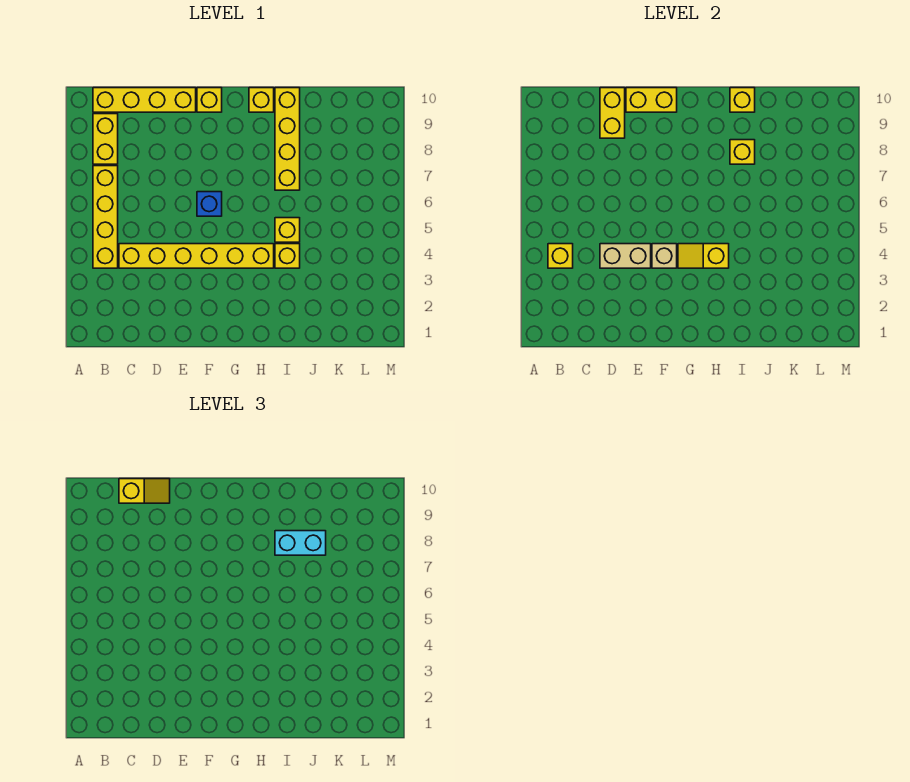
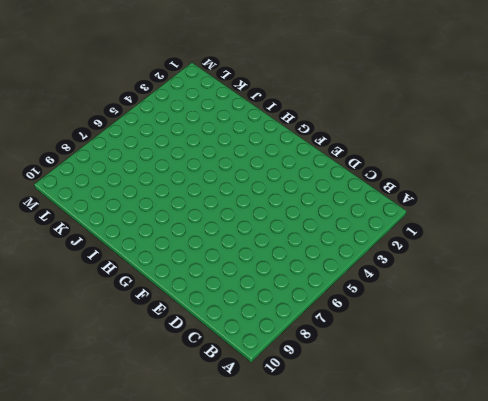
none -> yellow brick B4:B7 level 1
none -> yellow brick B8:B9 level 1
none -> yellow brick B10:E10 level 1

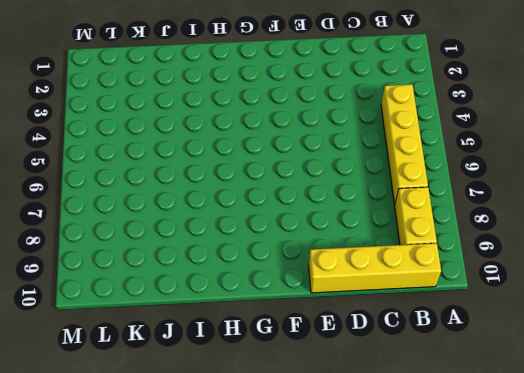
none -> yellow brick C4:H4 level 1
none -> blue brick F6 level 1
none -> yellow brick F10 level 1

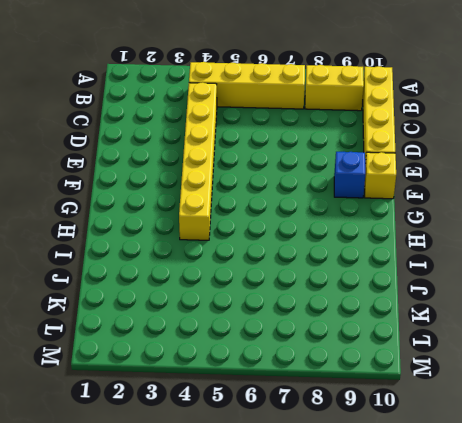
blue brick F9 level 1 -> blue brick F6 level 1
none -> yellow brick H10 level 1
none -> yellow brick I4 level 1
none -> yellow brick I5 level 1

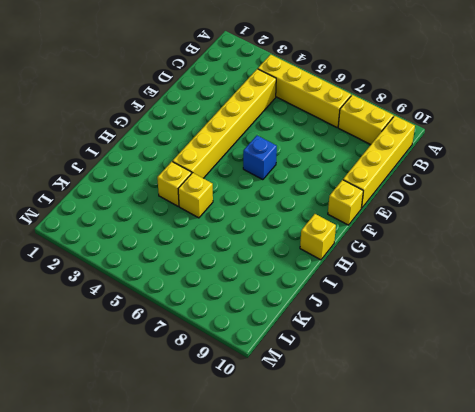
none -> yellow brick I7:I10 level 1
none -> yellow brick B4 level 2
none -> tan brick D4:E4 level 2

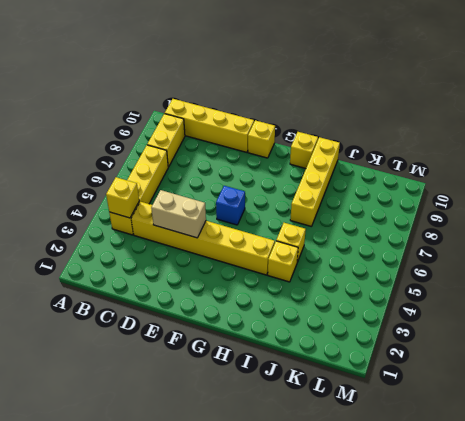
none -> yellow brick D9:D10 level 2
none -> yellow brick E10:F10 level 2
none -> tan brick F4 level 2

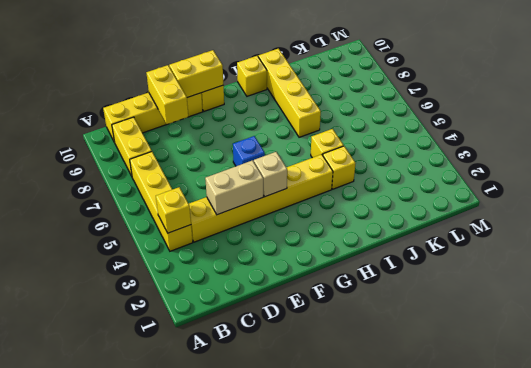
none -> yellow slope G4:H4 level 2 top H
none -> yellow brick I8 level 2
none -> yellow brick I10 level 2

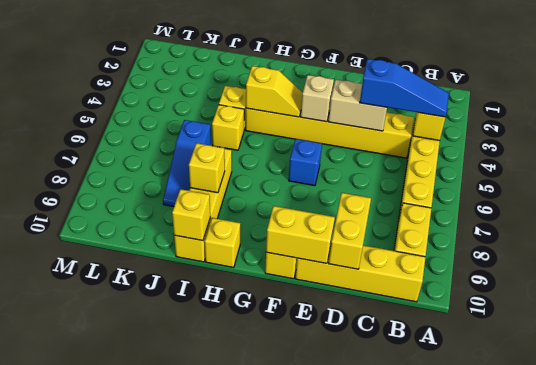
blue slope B4:D4 level 3 top D -> none
blue slope J6:J8 level 1 top 6 -> none
none -> yellow slope C10:D10 level 3 top C
none -> cyan brick I8:J8 level 3

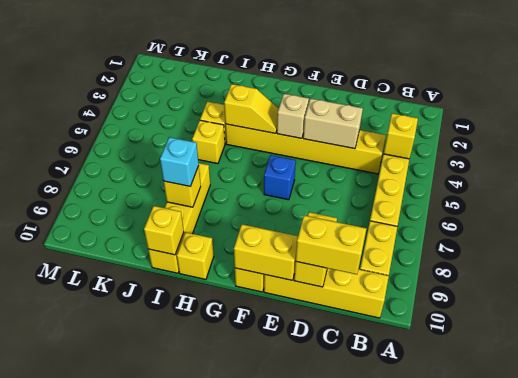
yellow brick C10:D10 level 3 -> yellow slope C10:D10 level 3 top C
cyan brick I8 level 3 -> cyan brick I8:J8 level 3

